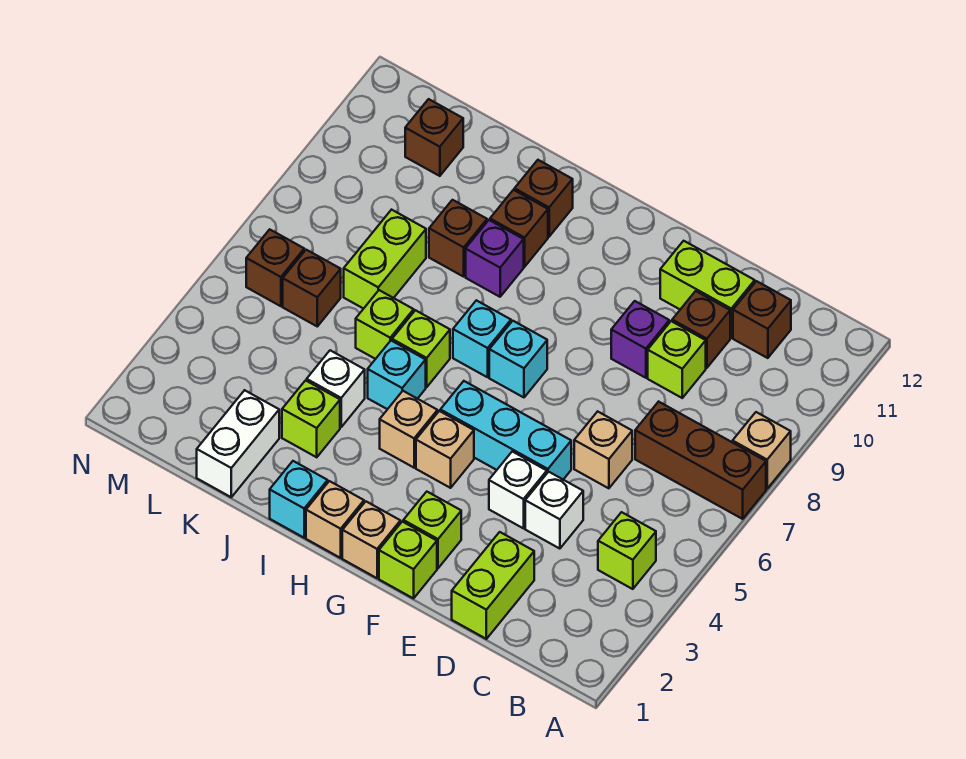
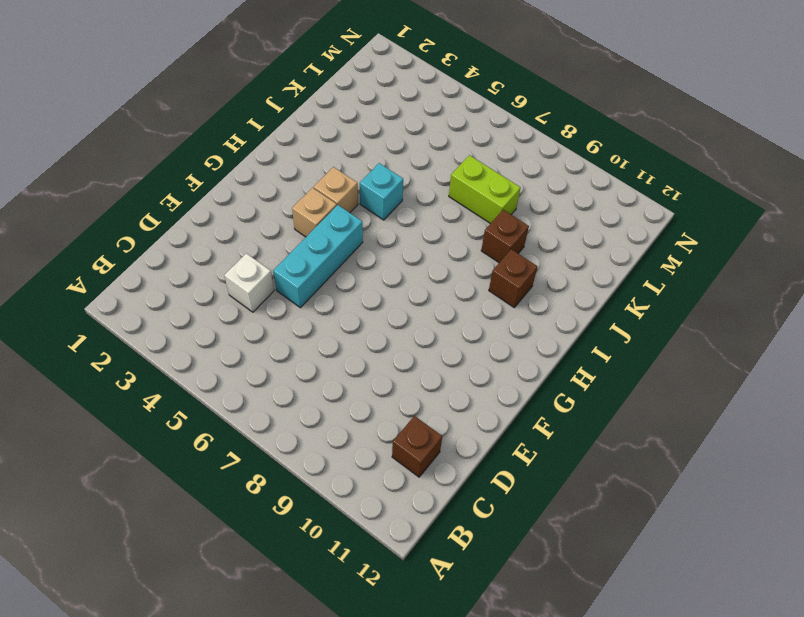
none -> brown brick A7:C7 level 1
none -> tan brick A8 level 1
none -> lime brick B4 level 1
none -> lime brick D1:D2 level 1

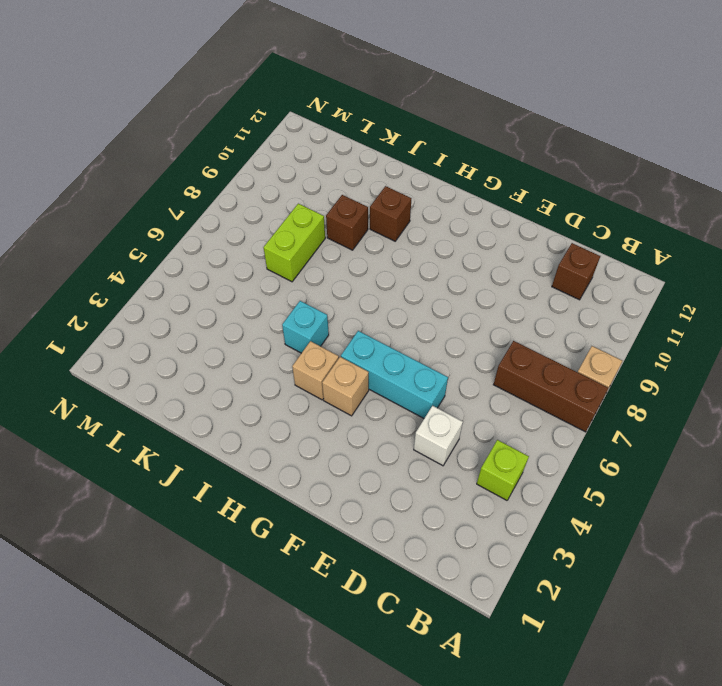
none -> lime brick D1:D2 level 1
none -> tan brick D6 level 1
none -> lime brick D9 level 1
none -> brown brick D10 level 1

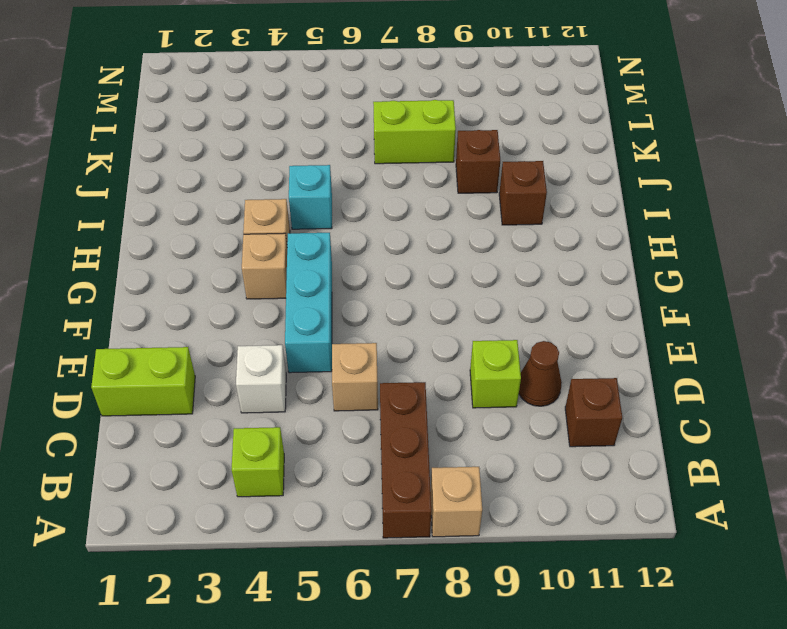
brown cone D10 level 1 -> brown brick D10 level 1
none -> lime brick D11:E11 level 1
none -> white brick E4 level 1
none -> purple brick E9 level 1
none -> lime brick F1 level 1

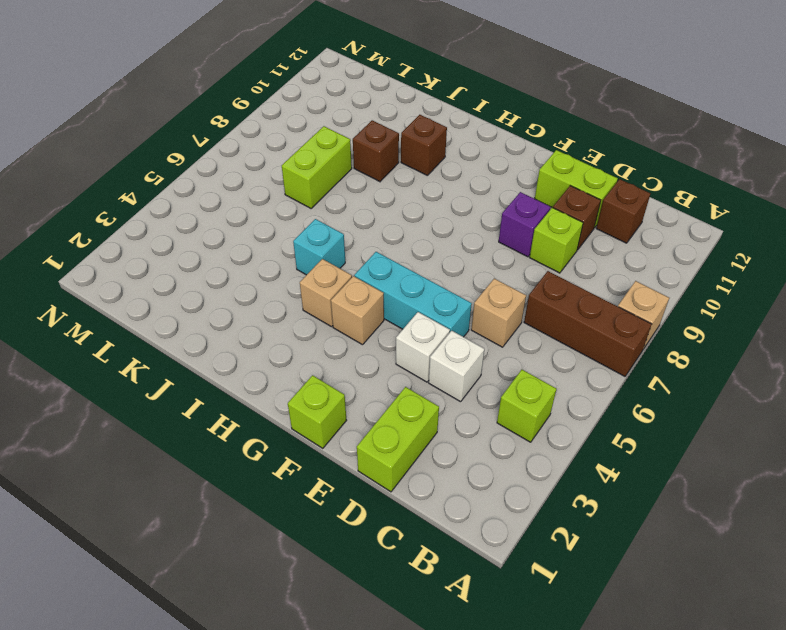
none -> lime brick F2 level 1
none -> tan brick G1 level 1
none -> cyan brick G7 level 1
none -> tan brick H1 level 1

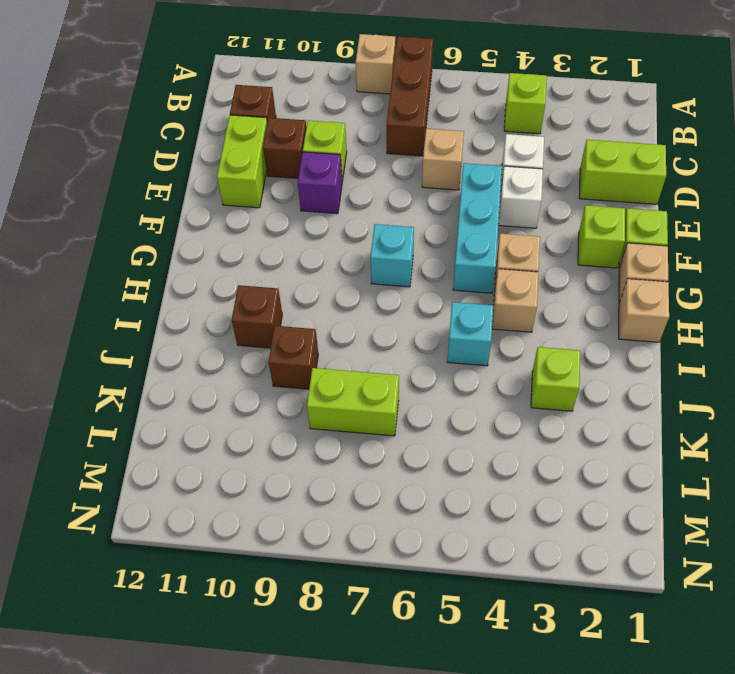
none -> cyan brick H7 level 1
none -> cyan brick I1 level 1
none -> lime brick I6 level 1
none -> purple brick I9 level 1

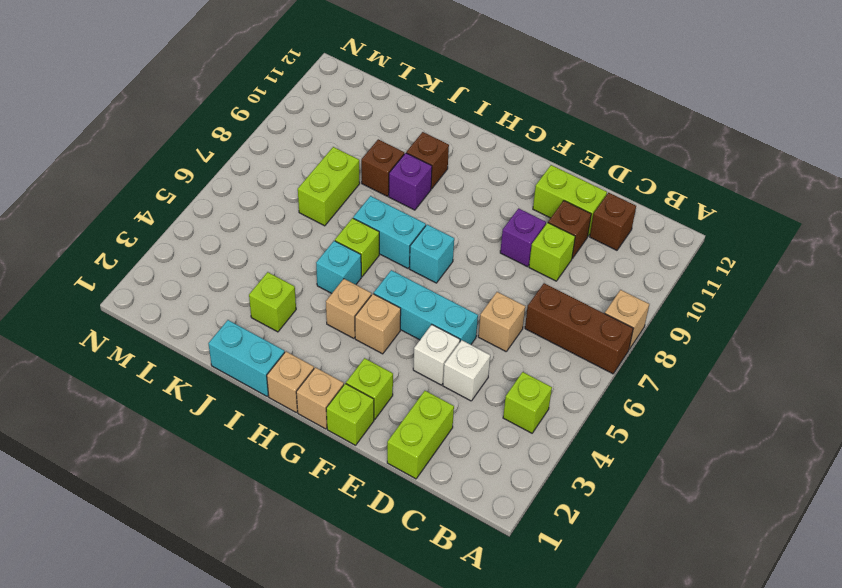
cyan brick H7:I7 level 1 -> cyan brick H7 level 1
cyan brick I1:J1 level 1 -> cyan brick I1 level 1
none -> brown brick I11 level 1
none -> white brick J4 level 1
none -> lime brick J6 level 1
none -> white brick K1:K2 level 1

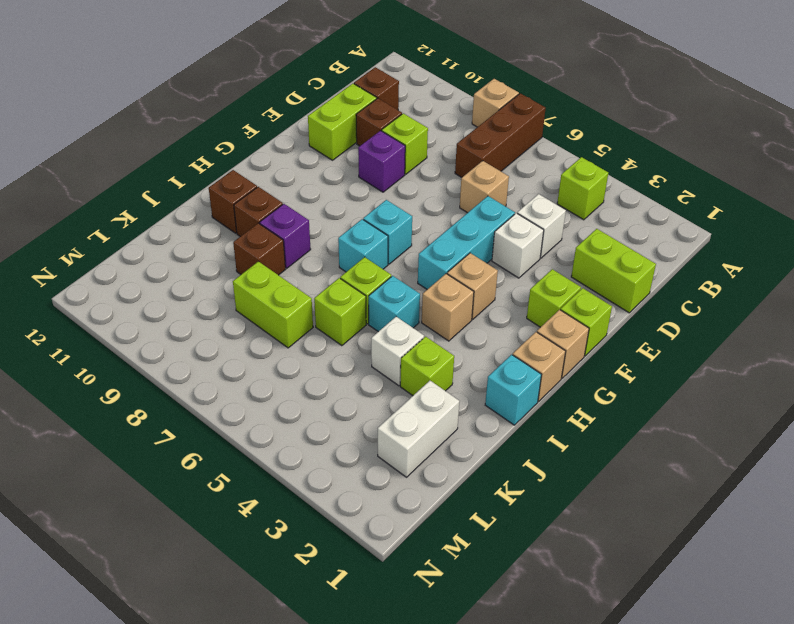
white brick K2:L2 level 1 -> white brick K1:K2 level 1
none -> brown brick L6 level 1
none -> brown brick L11 level 1
none -> brown brick M6 level 1

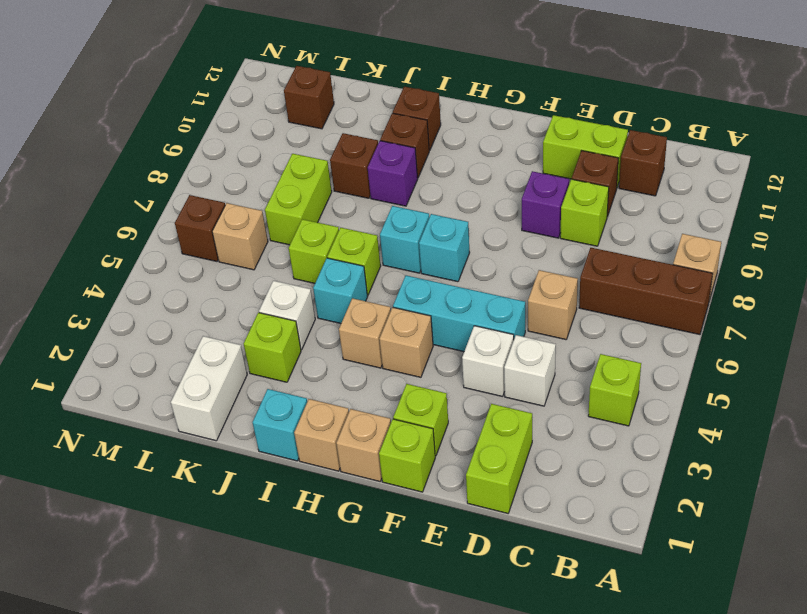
tan brick L6 level 1 -> brown brick L6 level 1

